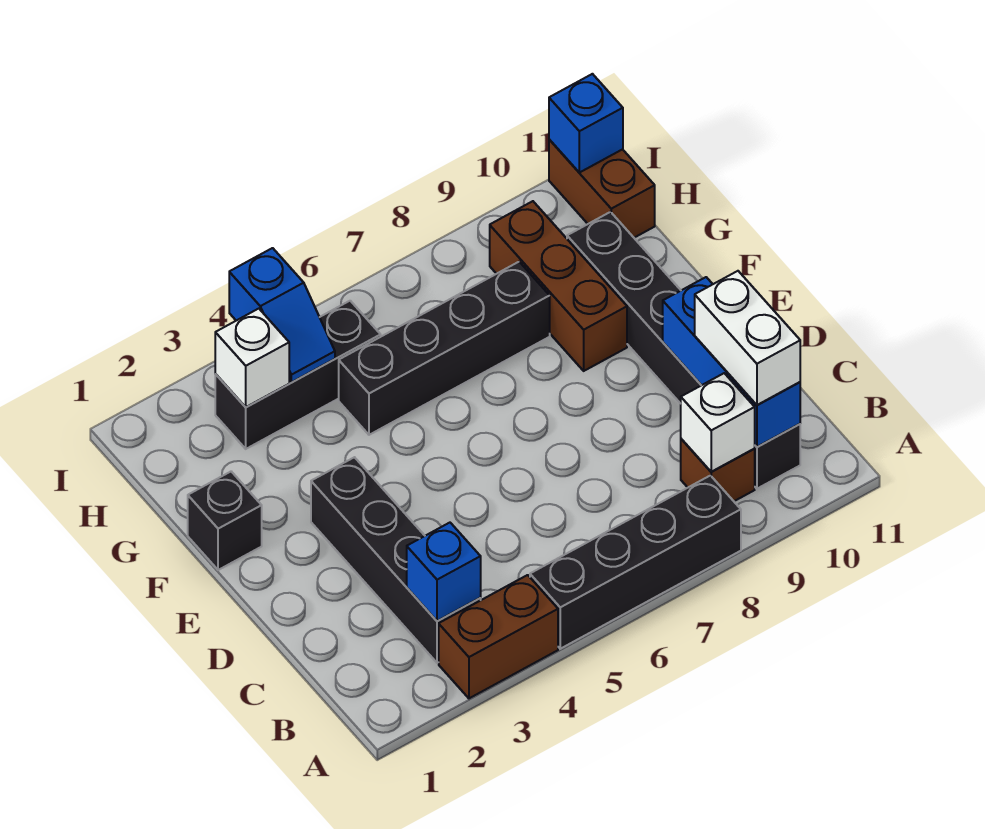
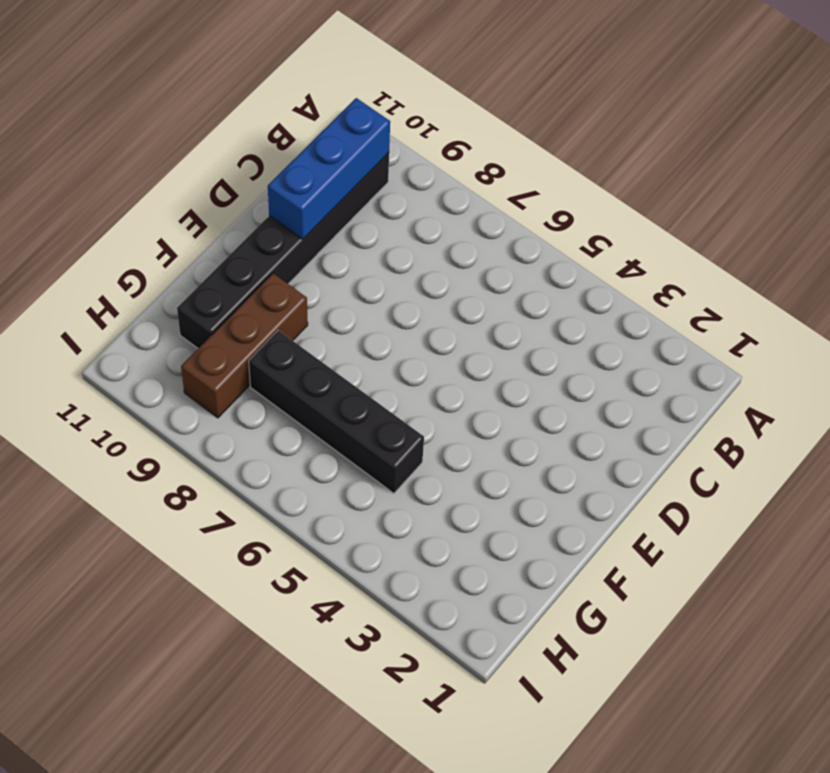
none -> brown brick A3:A4 level 1
none -> black brick A5:A8 level 1
none -> black brick B3:E3 level 1

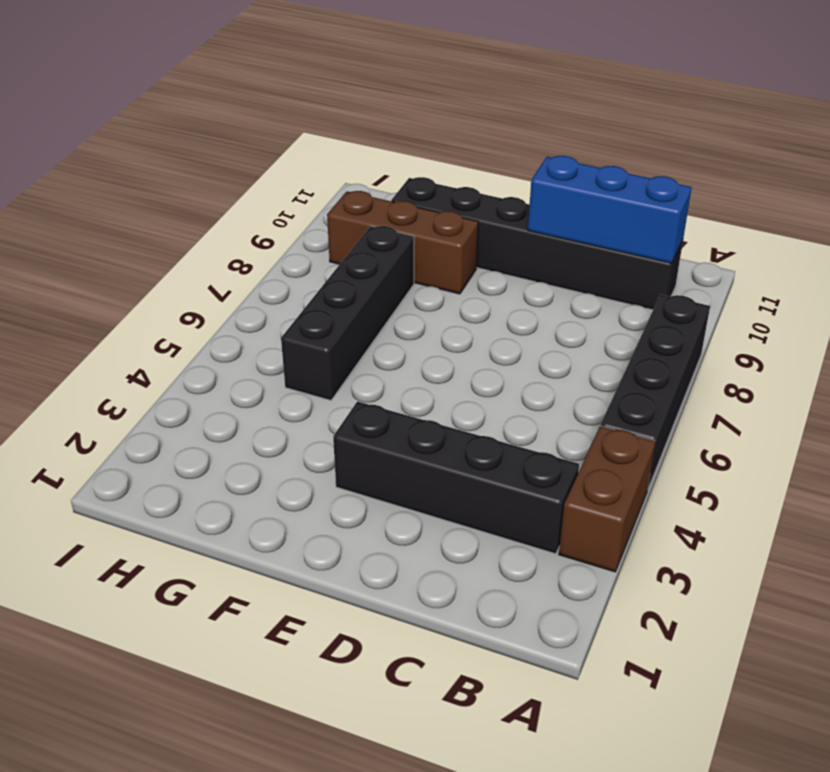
none -> brown brick B9 level 1
none -> black brick F1 level 1
none -> black brick H3:H5 level 1

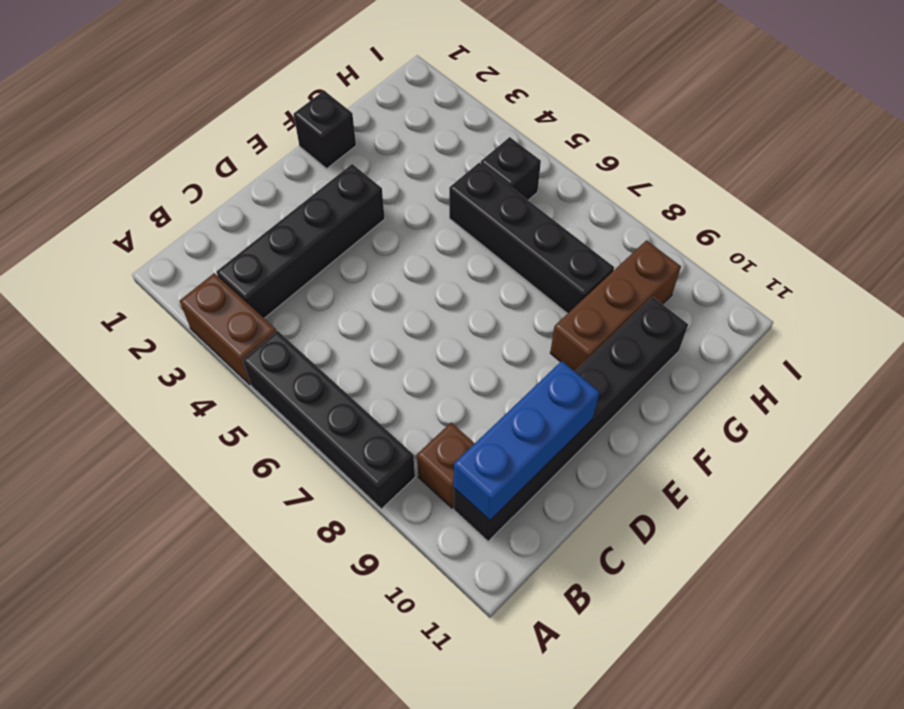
black brick H5 level 1 -> black brick H3:H5 level 1
none -> brown brick H11:I11 level 1
none -> blue brick B3 level 2
none -> white brick B9 level 2

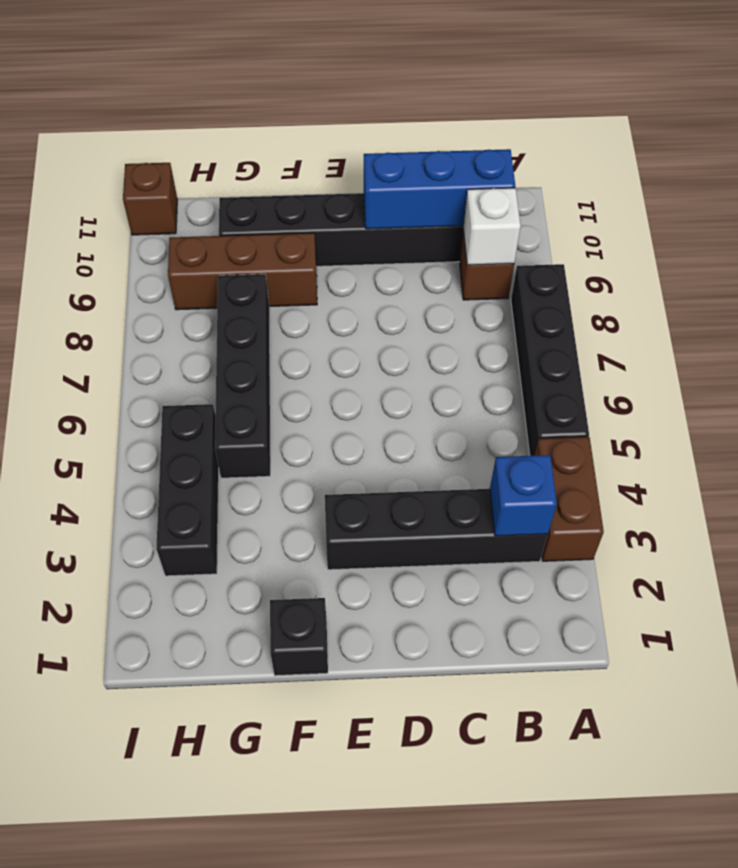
brown brick I11 level 1 -> brown brick H11:I11 level 1
none -> white brick H3 level 2
none -> blue slope H4:I4 level 2 top I
none -> blue brick I11 level 2

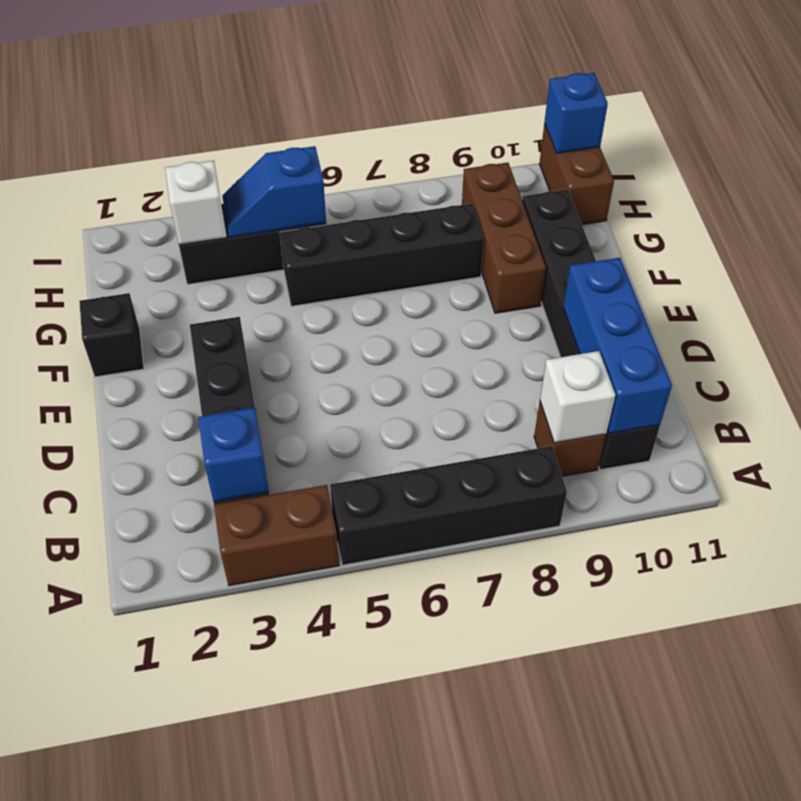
blue slope H4:H5 level 2 top 5 -> blue slope H4:I4 level 2 top I
none -> white brick B10:C10 level 3

